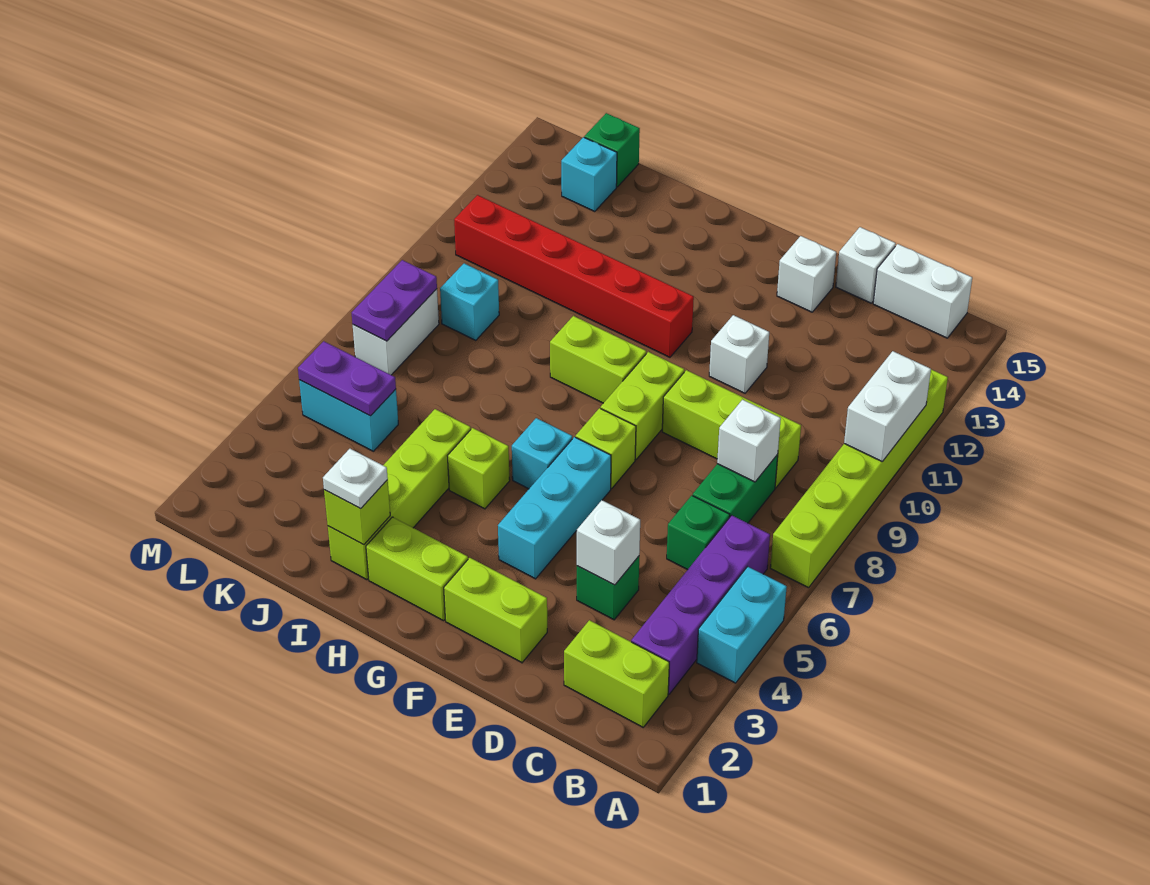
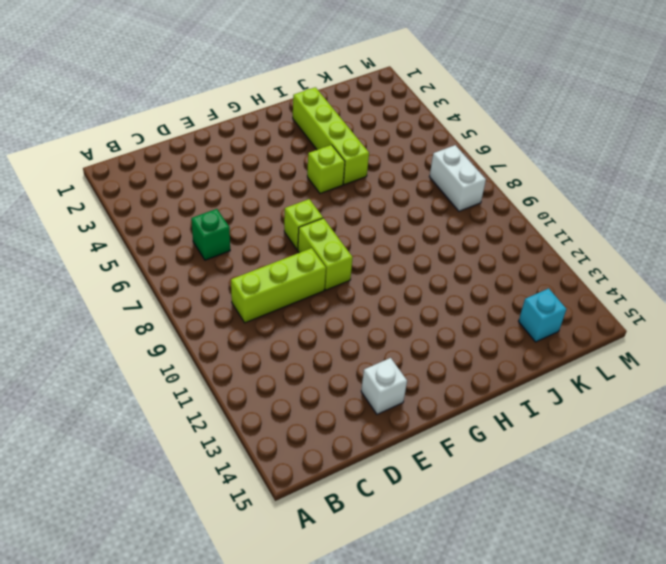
none -> cyan brick A4:A5 level 1
none -> lime brick A7:A12 level 1
none -> lime brick B2:C2 level 1
none -> purple brick B3:B6 level 1

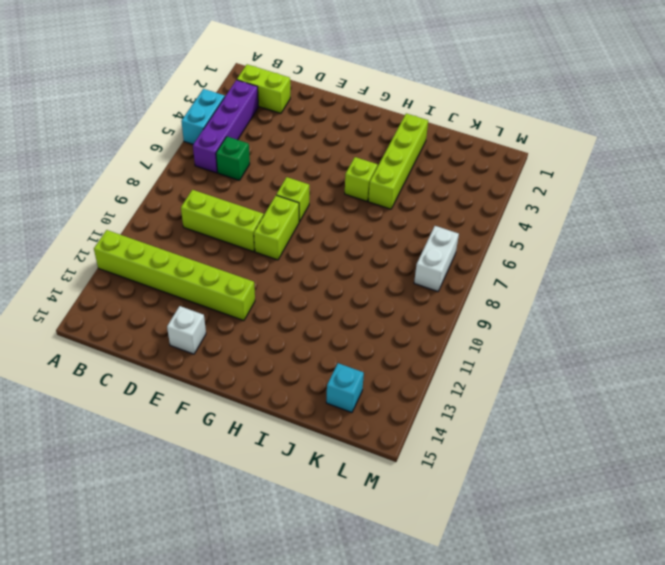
lime brick A12:F12 level 1 -> lime brick A7:A12 level 1
none -> white brick B15:C15 level 1
none -> green brick C7:C8 level 1
none -> green brick D4 level 1
none -> white brick D15 level 1

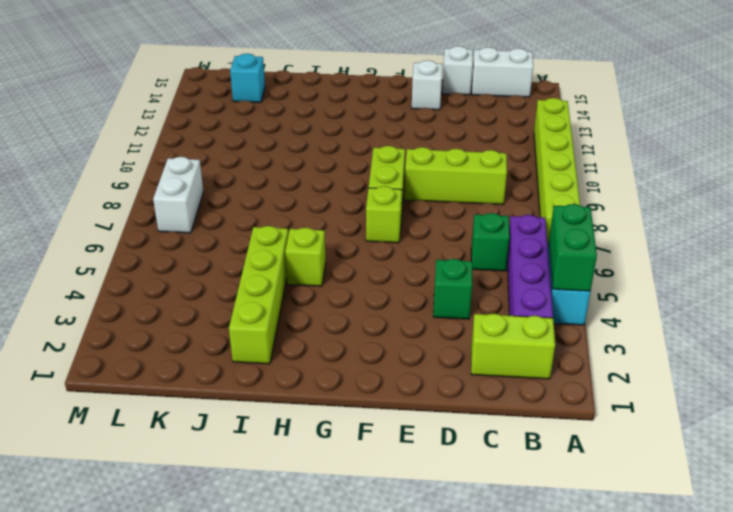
green brick A4:A5 level 2 -> green brick C7:C8 level 1
none -> lime brick E2:F2 level 1
none -> white brick E11 level 1
none -> cyan brick F4:F6 level 1
none -> lime brick G2:H2 level 1

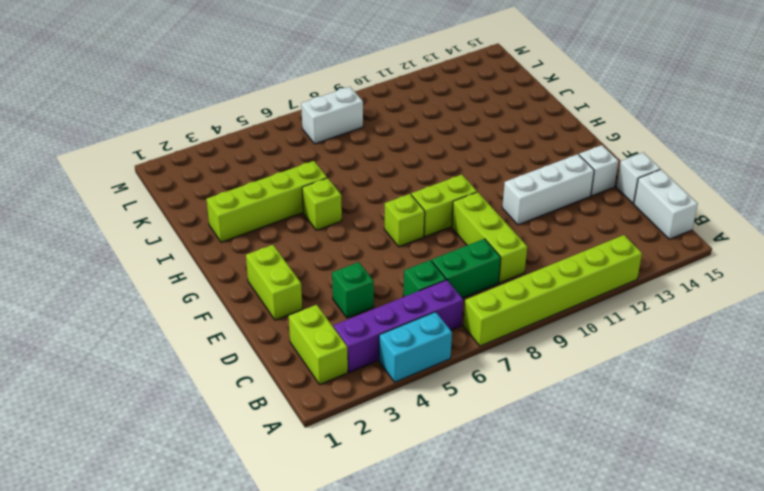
white brick E11:E13 level 1 -> white brick E11 level 1
none -> cyan brick F4:F6 level 1
none -> lime brick G2:H2 level 1
none -> cyan brick G6 level 1
none -> lime brick G9:H9 level 1

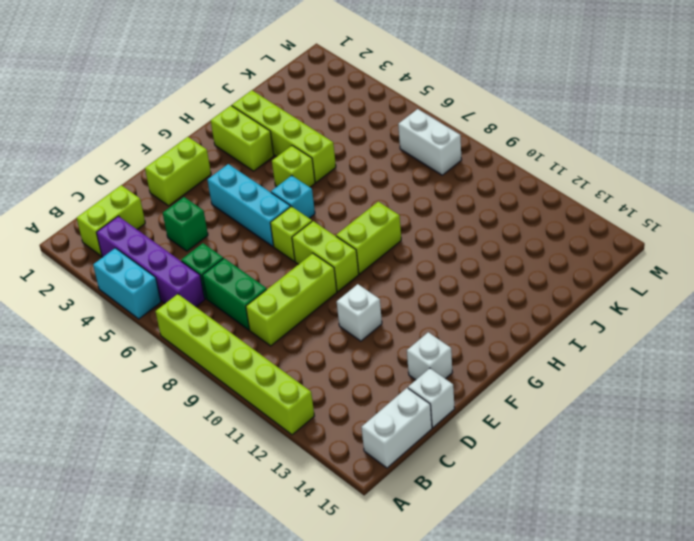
lime brick H2:H3 level 1 -> lime brick G2:H2 level 1
none -> red brick G11:L11 level 1
none -> cyan brick K5:L5 level 1
none -> cyan brick K9 level 1
none -> cyan brick K14 level 1

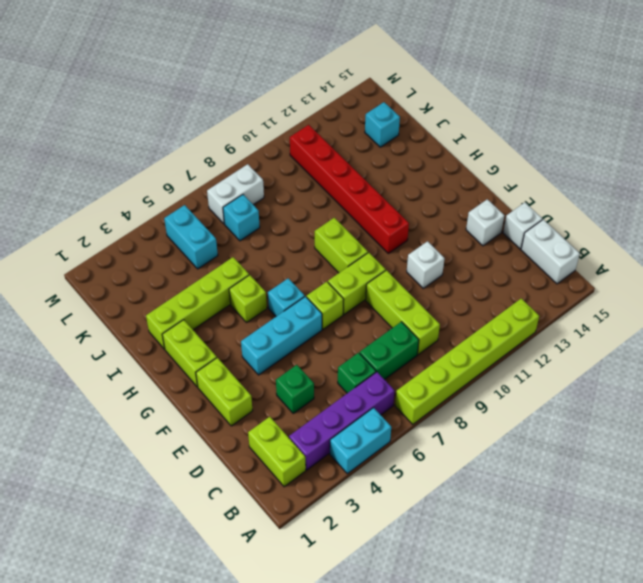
cyan brick K7 level 1 -> cyan brick K9 level 1
none -> green brick K15 level 1
none -> white brick A10:A11 level 2
none -> white brick C8 level 2
none -> white brick D4 level 2

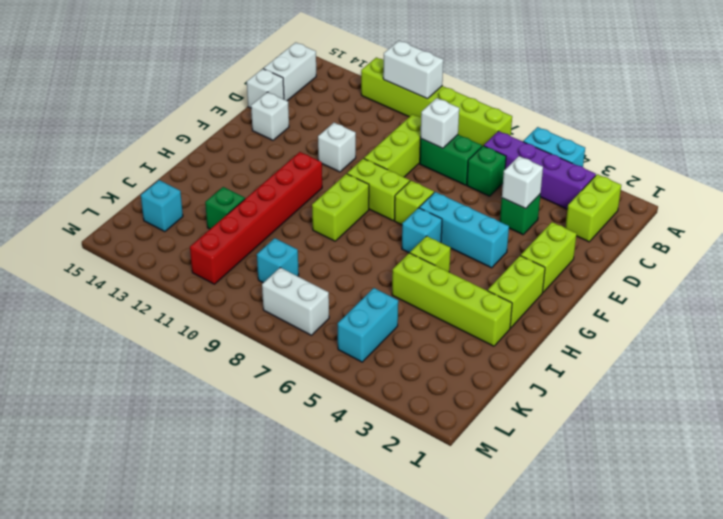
green brick J12 level 1 -> green brick K15 level 1
none -> lime brick I2 level 2
none -> purple plate K5:L5 level 2
none -> purple plate L7:L8 level 2
none -> white plate I2 level 3

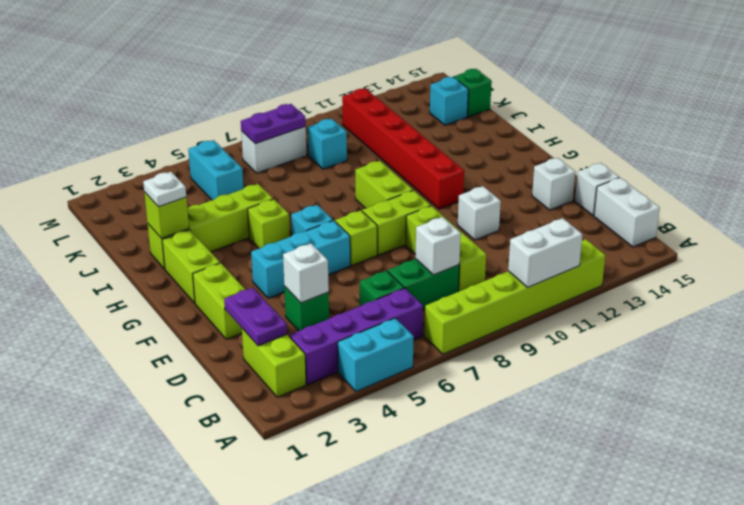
purple plate C2:D2 level 2 -> purple plate K5:L5 level 2

